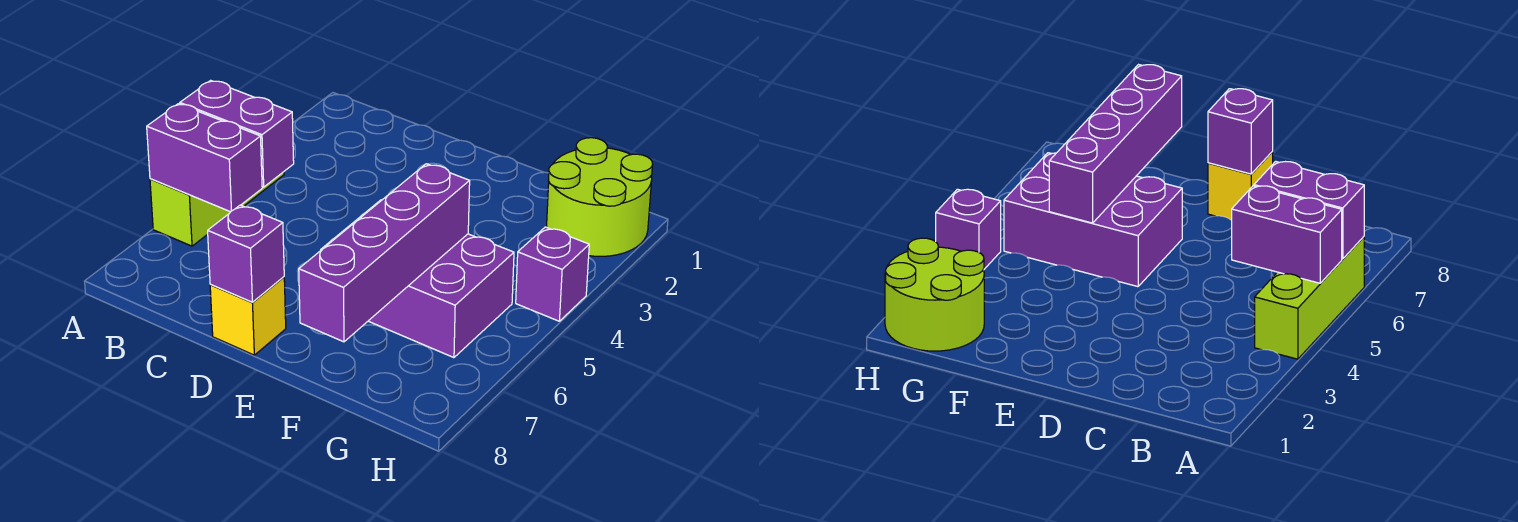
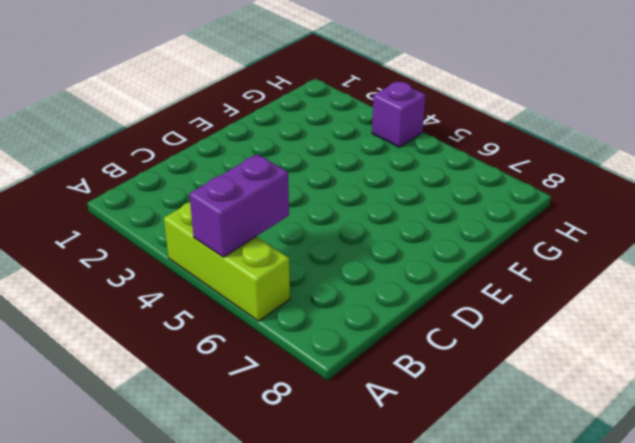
none -> yellow brick D8 level 1
none -> purple brick E5:G6 level 1

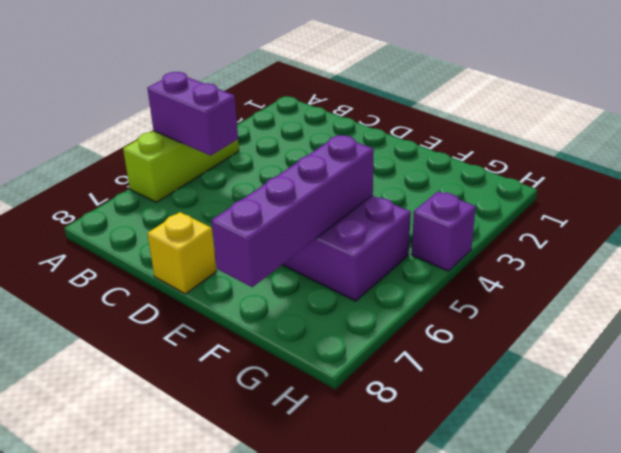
none -> lime round brick G1:H2 level 1
none -> purple brick A6:B6 level 2

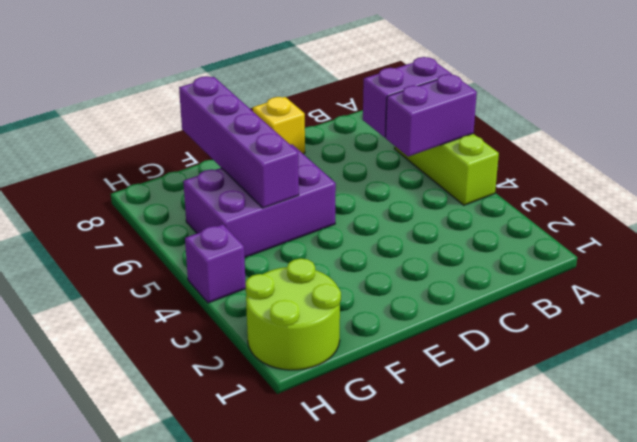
none -> purple brick D8 level 2

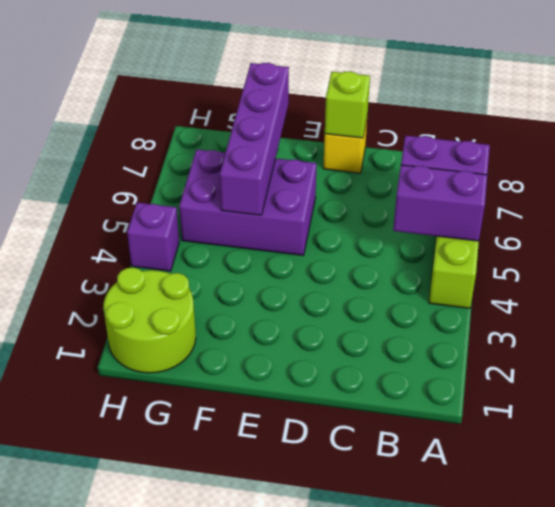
lime brick D8 level 2 -> purple brick D8 level 2

